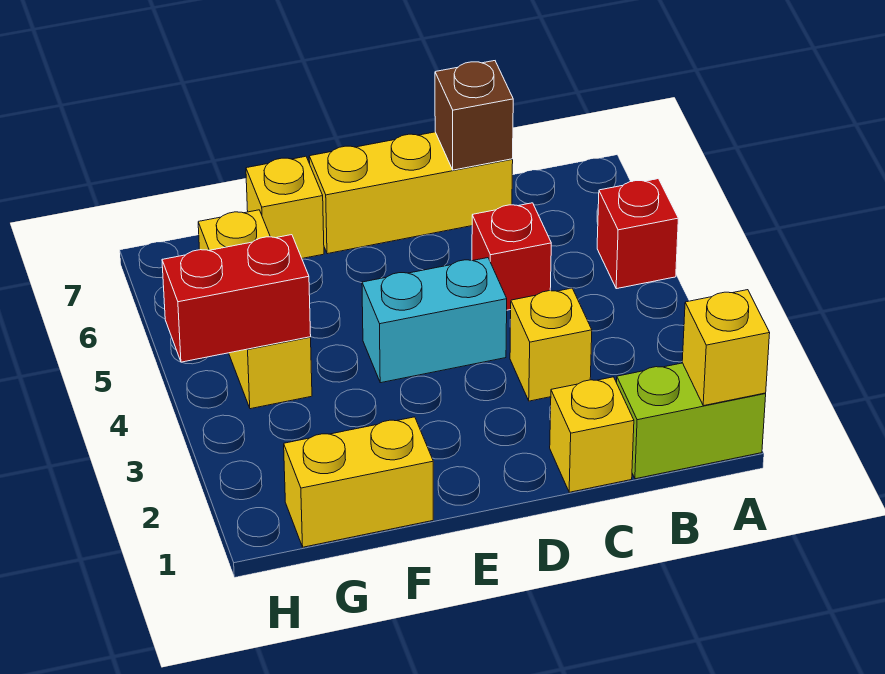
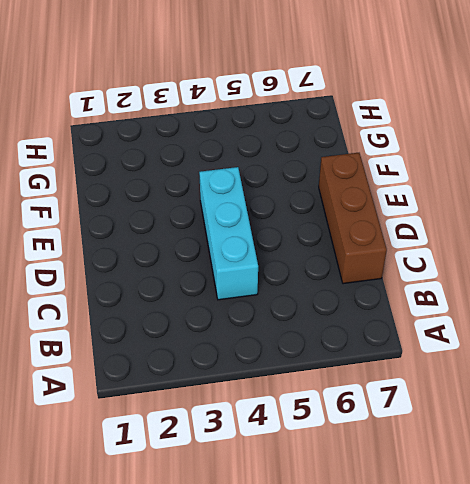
cyan brick C4:E4 level 1 -> cyan brick D4:E4 level 1
brown brick C7:E7 level 1 -> yellow brick C7:E7 level 1
none -> lime brick A1:B1 level 1
none -> red brick A5 level 1
none -> yellow brick C1 level 1

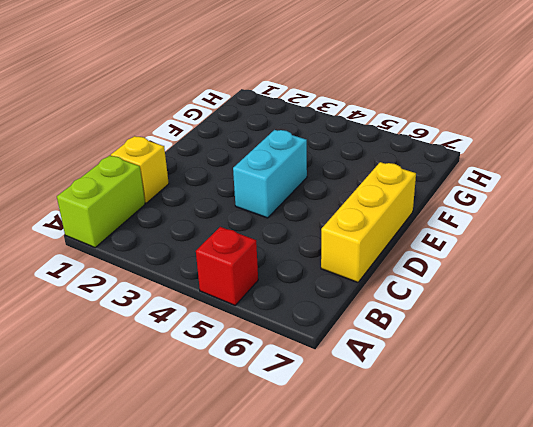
none -> yellow brick C3 level 1
none -> red brick C5 level 1
none -> yellow brick F1:G1 level 1

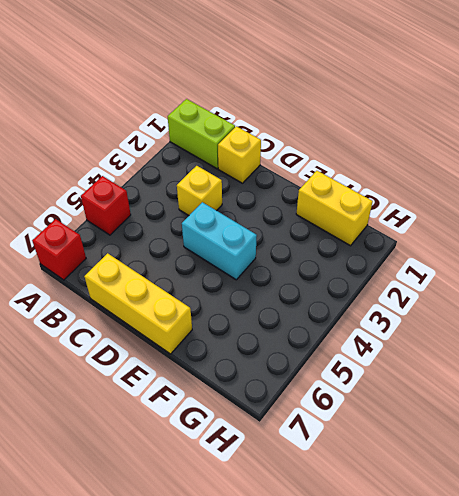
red brick A7 level 1 -> red brick C5 level 1
none -> yellow brick F7 level 1
none -> yellow brick G4:G6 level 1
none -> yellow brick A1 level 2

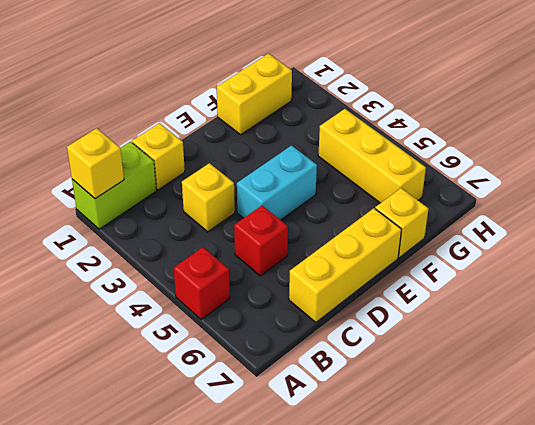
none -> brown brick C7 level 2
none -> red brick G4:H4 level 2

